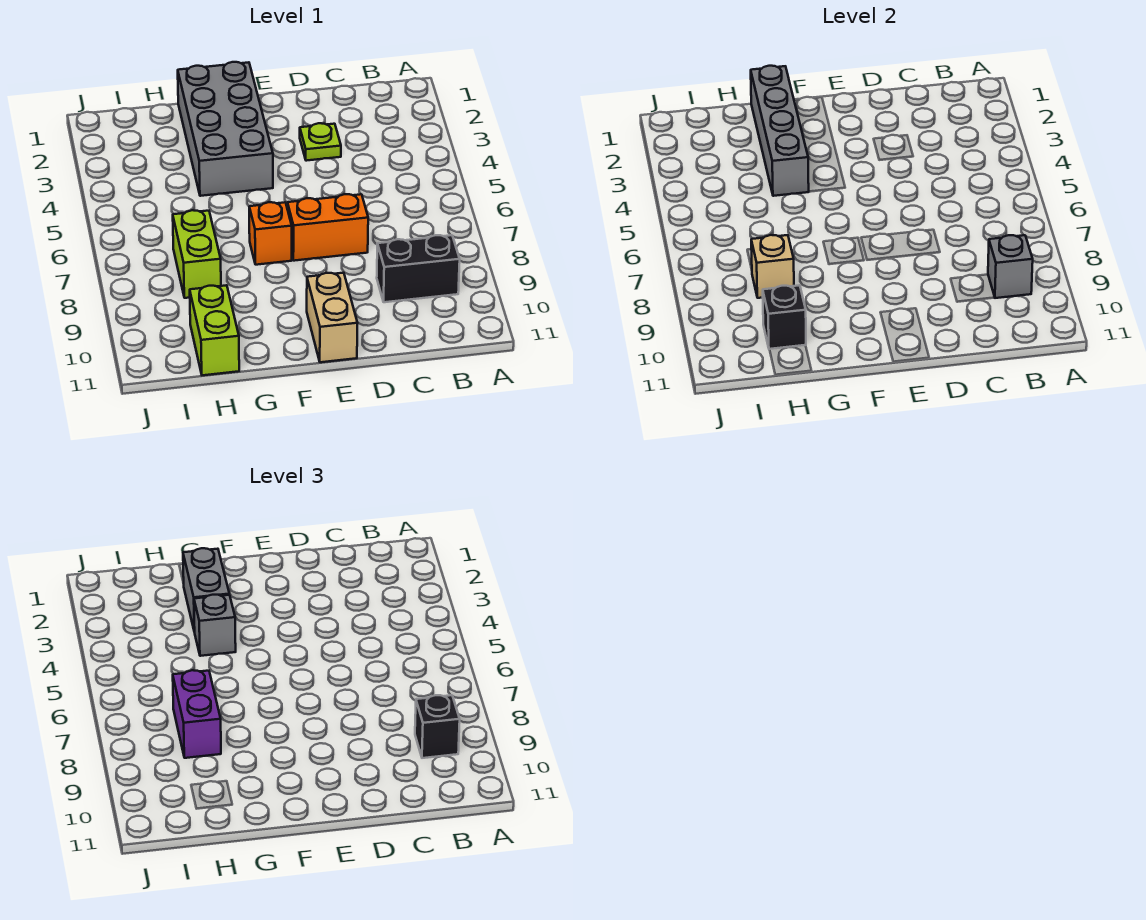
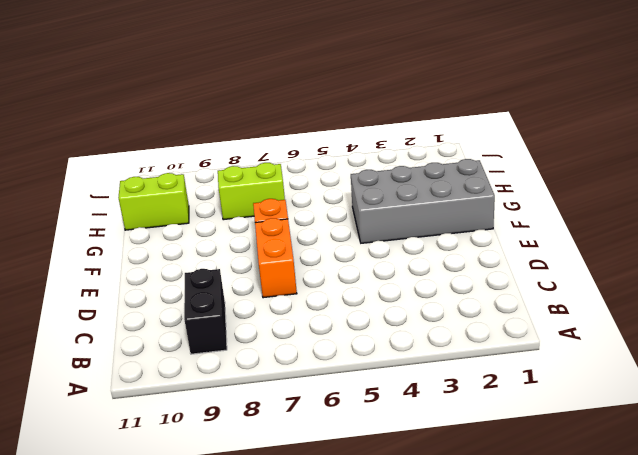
none -> lime plate D3 level 1
none -> tan brick E10:E11 level 1
none -> grey brick B9 level 2

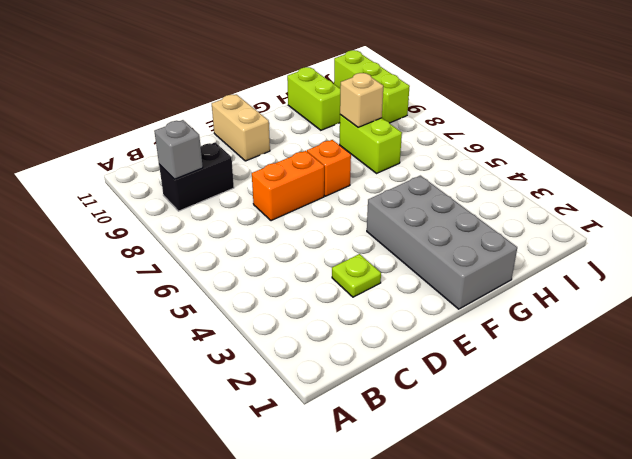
lime brick J9:J11 level 1 -> none
none -> grey brick G1:G4 level 2
none -> black brick H10 level 2
none -> black brick B9 level 3

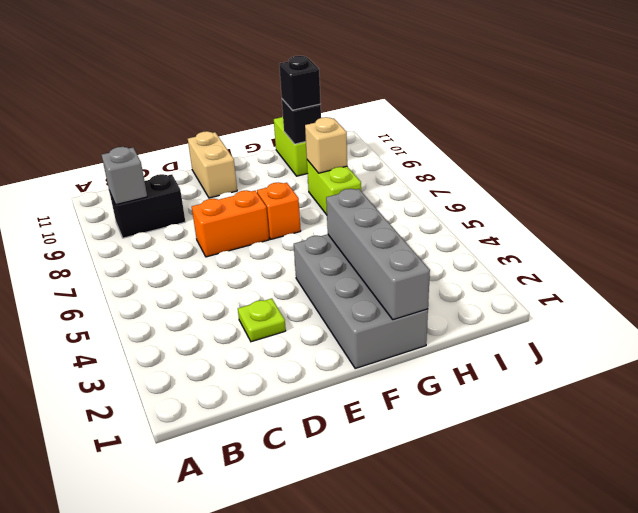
black brick H10 level 3 -> black brick B9 level 3
none -> grey brick G2:G3 level 3
none -> grey brick G4 level 3
none -> purple brick H7:H8 level 3

